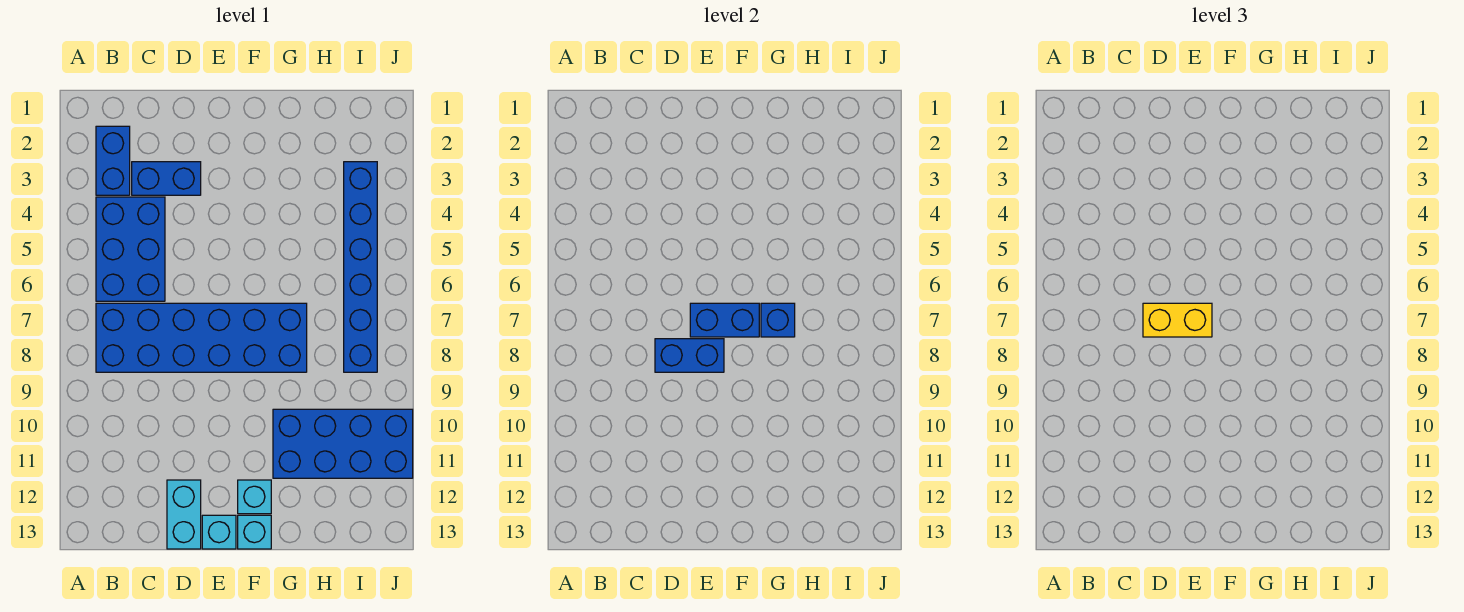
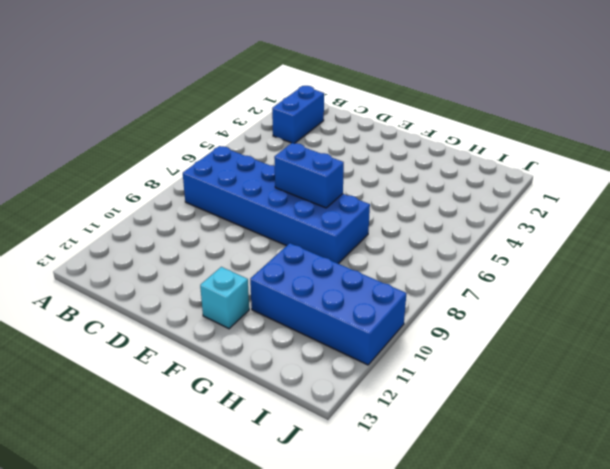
none -> blue brick B4:C6 level 1
none -> blue brick C3:D3 level 1
none -> cyan brick D12:D13 level 1

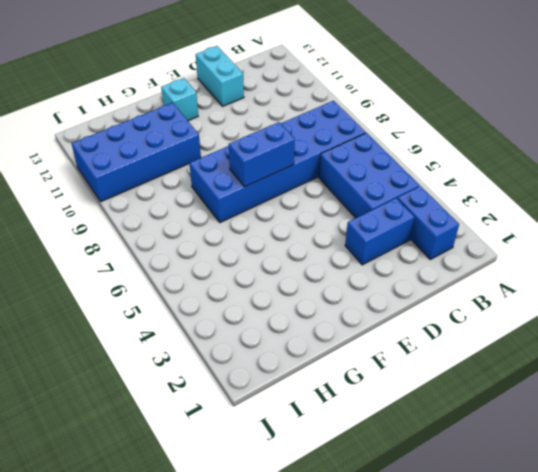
none -> cyan brick E13 level 1
none -> cyan brick F13 level 1
none -> blue brick I3:I8 level 1

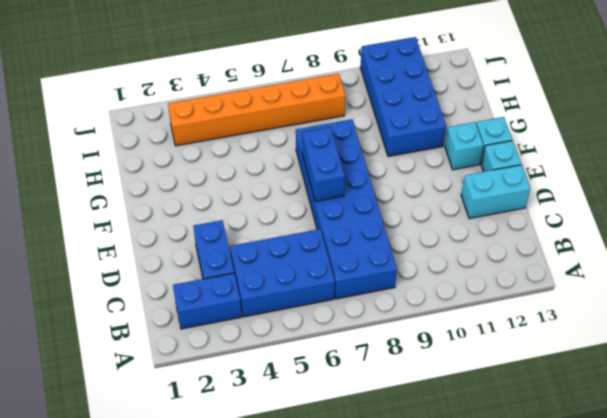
orange brick I3:I8 level 1 -> blue brick I3:I8 level 1
none -> blue brick D8:E8 level 2
none -> blue brick G7 level 2
none -> yellow brick D7:E7 level 3

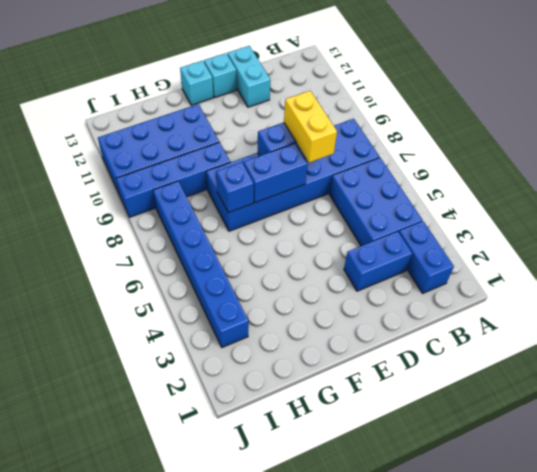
yellow brick D7:D8 level 3 -> yellow brick D7:E7 level 3
blue brick G9:J9 level 1 -> none
none -> cyan brick F12 level 1

